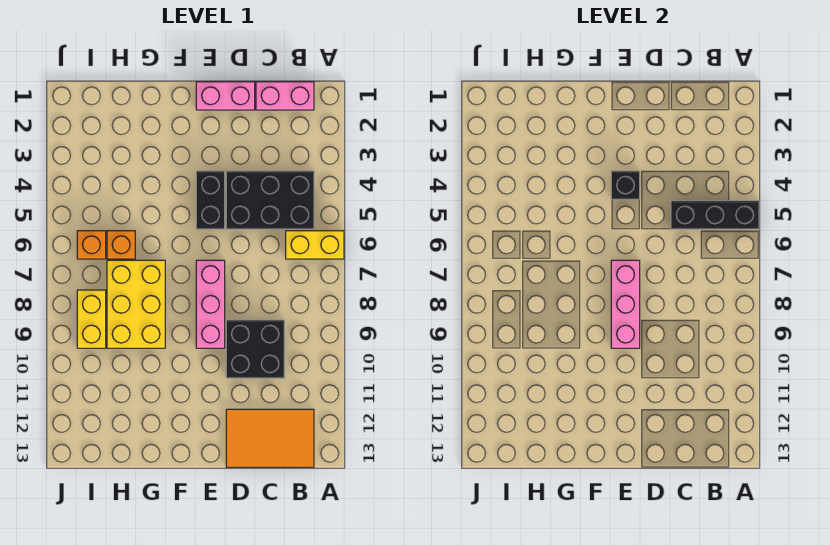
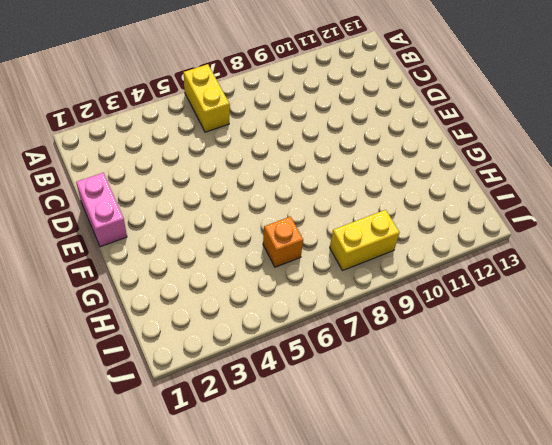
none -> pink brick B1:C1 level 1
none -> black brick B4:D5 level 1
none -> orange tile B12:D13 level 1

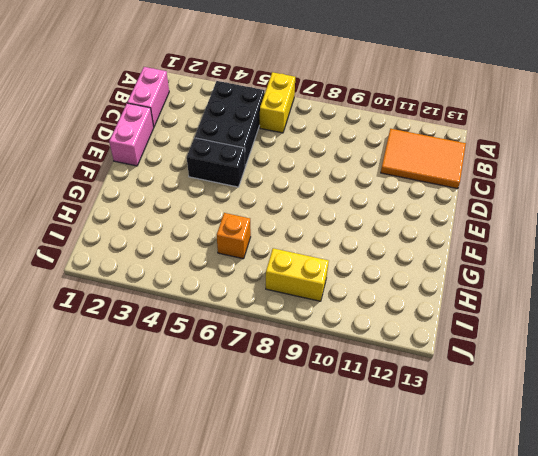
orange tile B11:C13 level 1 -> orange tile B12:D13 level 1
none -> black brick C9:D10 level 1
none -> pink brick E7:E9 level 1
none -> yellow brick G7:H9 level 1

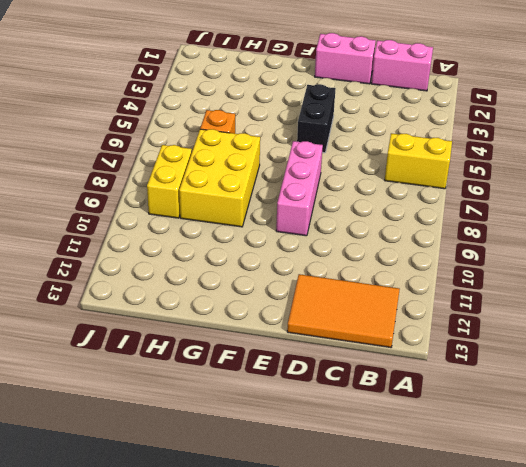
none -> black brick B4:D5 level 1
none -> black brick C9:D10 level 1
none -> orange brick I6 level 1

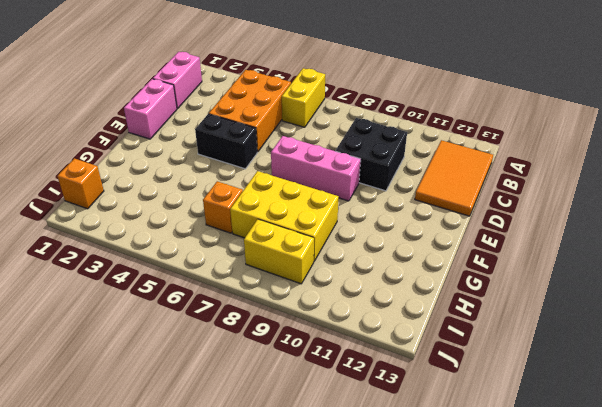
orange brick B4:D5 level 1 -> black brick B4:D5 level 1
orange brick I1 level 1 -> orange brick I6 level 1
none -> black brick A5:C5 level 2
none -> black brick E4 level 2
none -> pink brick E7:E9 level 2

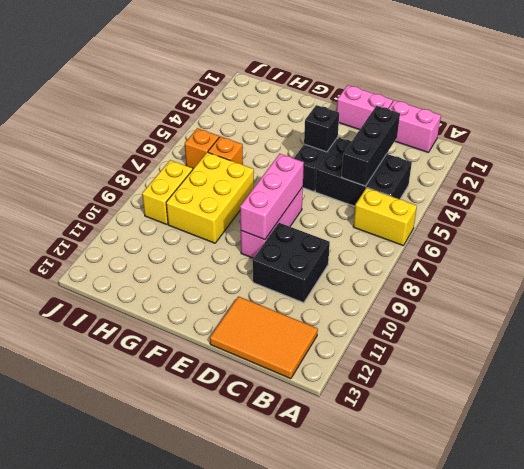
black brick C3:C5 level 2 -> black brick A5:C5 level 2

